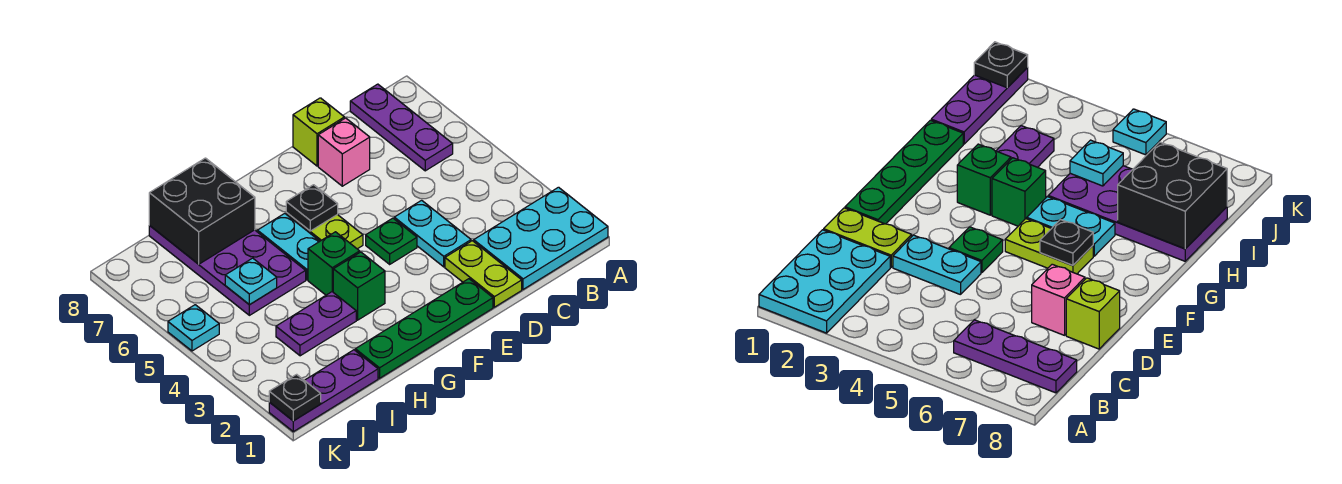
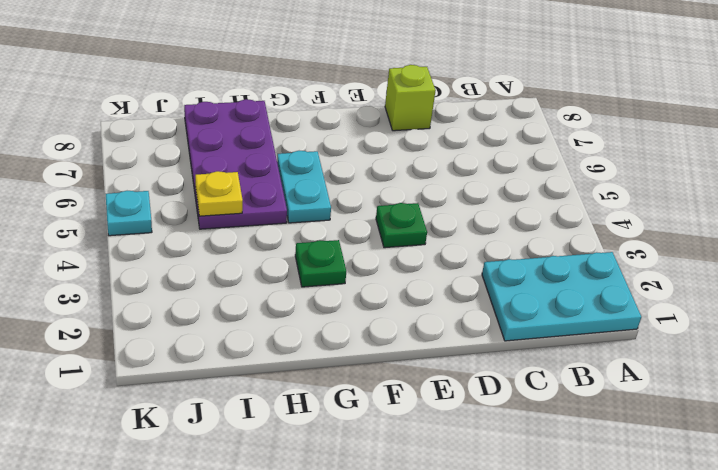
green plate G3 level 1 -> green brick G3 level 1
yellow plate I5 level 2 -> cyan plate I5 level 2
none -> purple plate B6:B8 level 1
none -> lime plate D1:D2 level 1
none -> cyan plate D3:D4 level 1

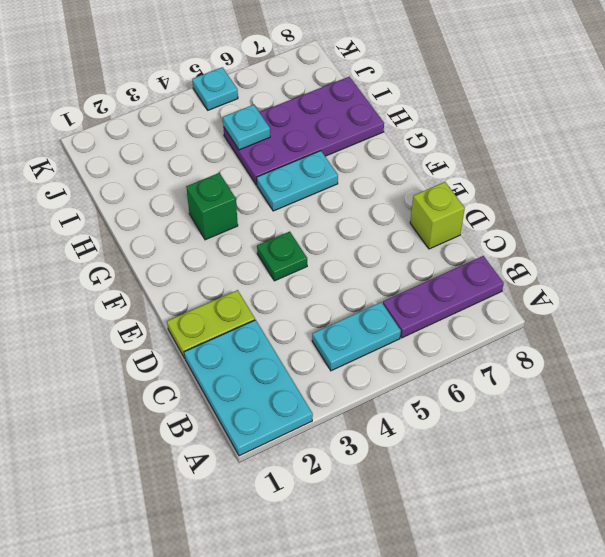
cyan plate B4:B5 level 1 -> cyan plate D3:D4 level 1
none -> pink brick D7 level 1
none -> green plate E1:H1 level 1
none -> lime plate F5:F6 level 1

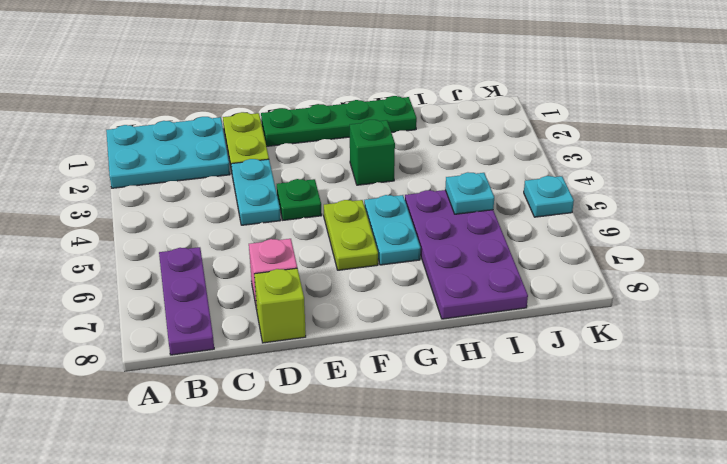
none -> green brick G4 level 1
none -> purple plate H3:I3 level 1
none -> purple plate I1:K1 level 1

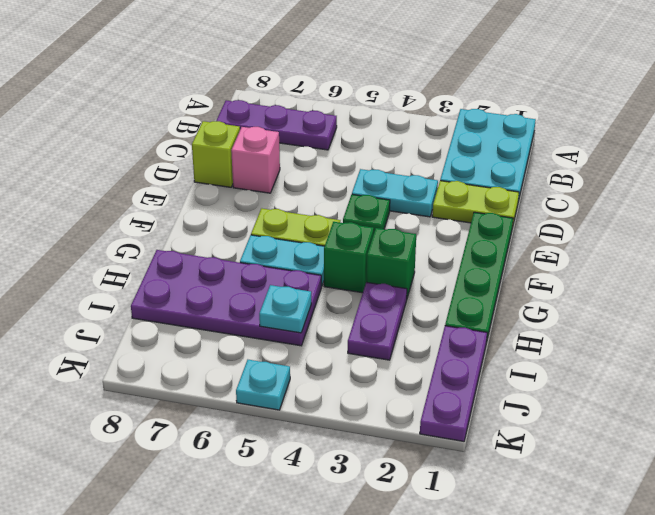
none -> black plate F6 level 2
none -> black brick H7:I8 level 2
none -> black plate K1 level 2

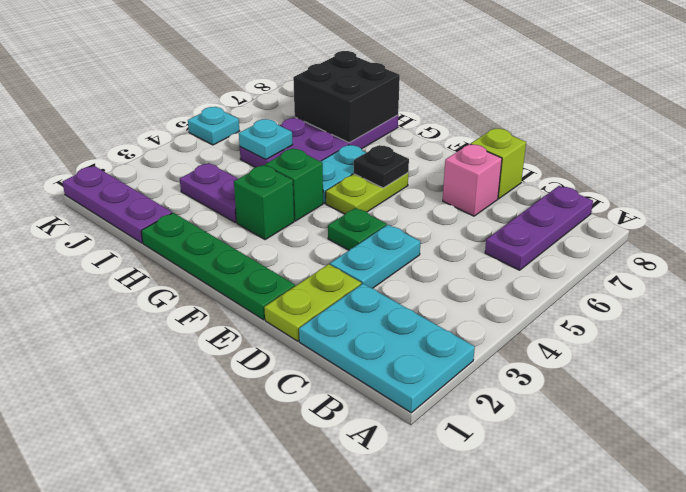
none -> black plate K1 level 2

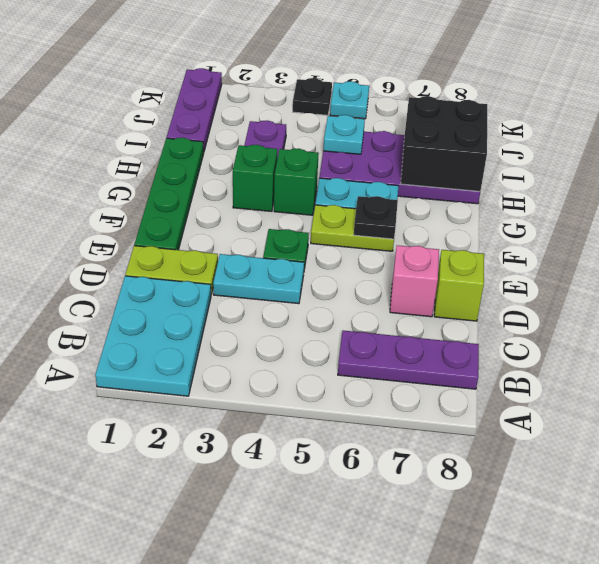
black plate K4 level 1 -> black plate K1 level 2

